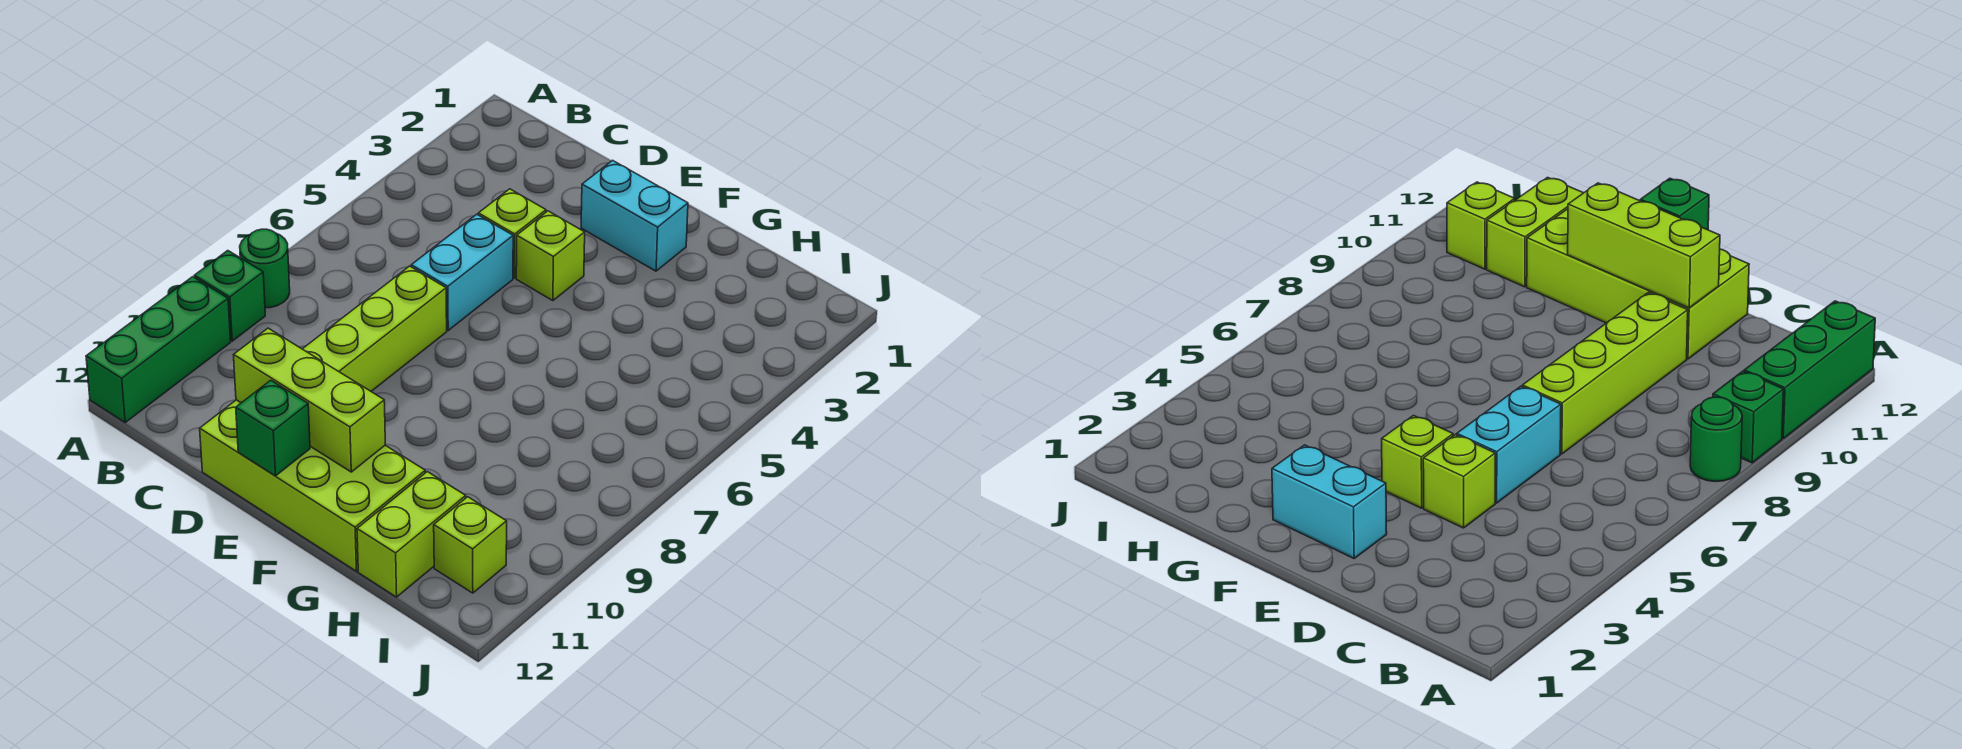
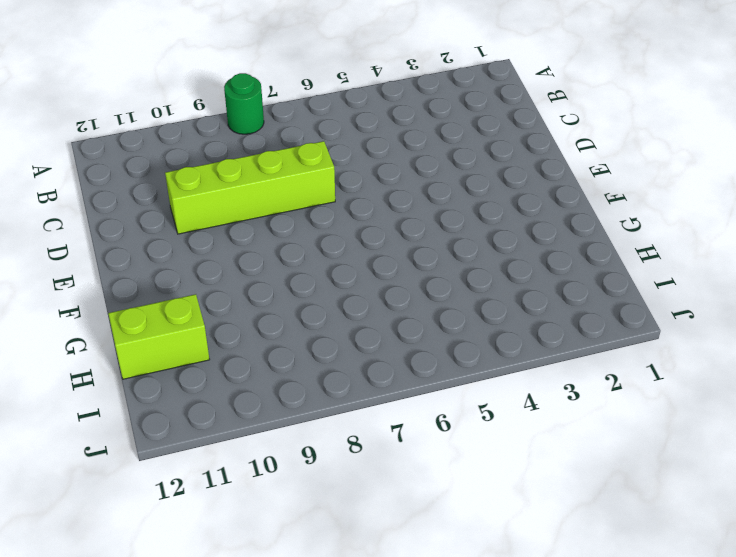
none -> green brick A9 level 1
none -> green brick A10:A12 level 1
none -> lime brick D4 level 1

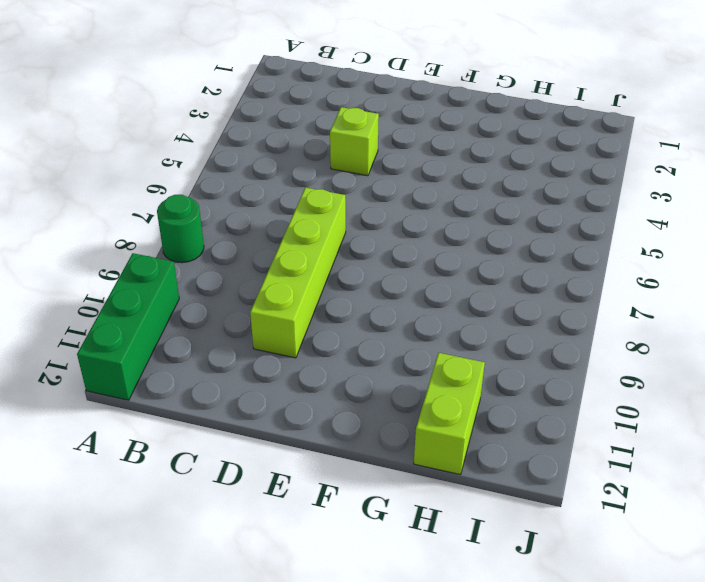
none -> green brick A9 level 1
none -> cyan brick D5:D6 level 1
none -> lime brick D11:G12 level 1

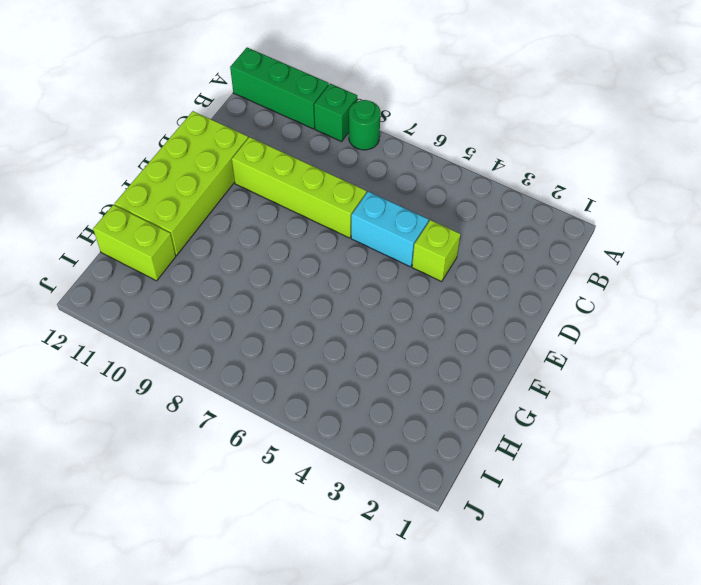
none -> cyan brick E2:F2 level 1
none -> lime brick E4 level 1
none -> lime brick I11 level 1

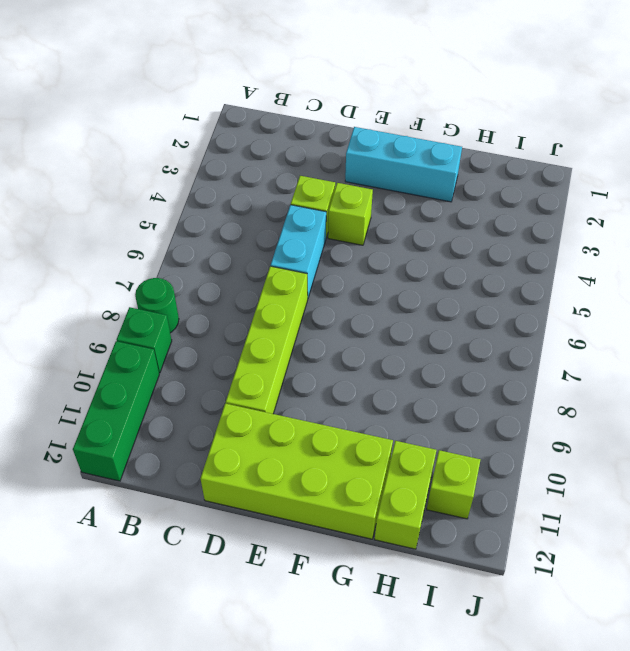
cyan brick E2:G2 level 1 -> cyan brick E2:F2 level 1
none -> lime brick D11:F11 level 2
none -> green brick E12 level 2

